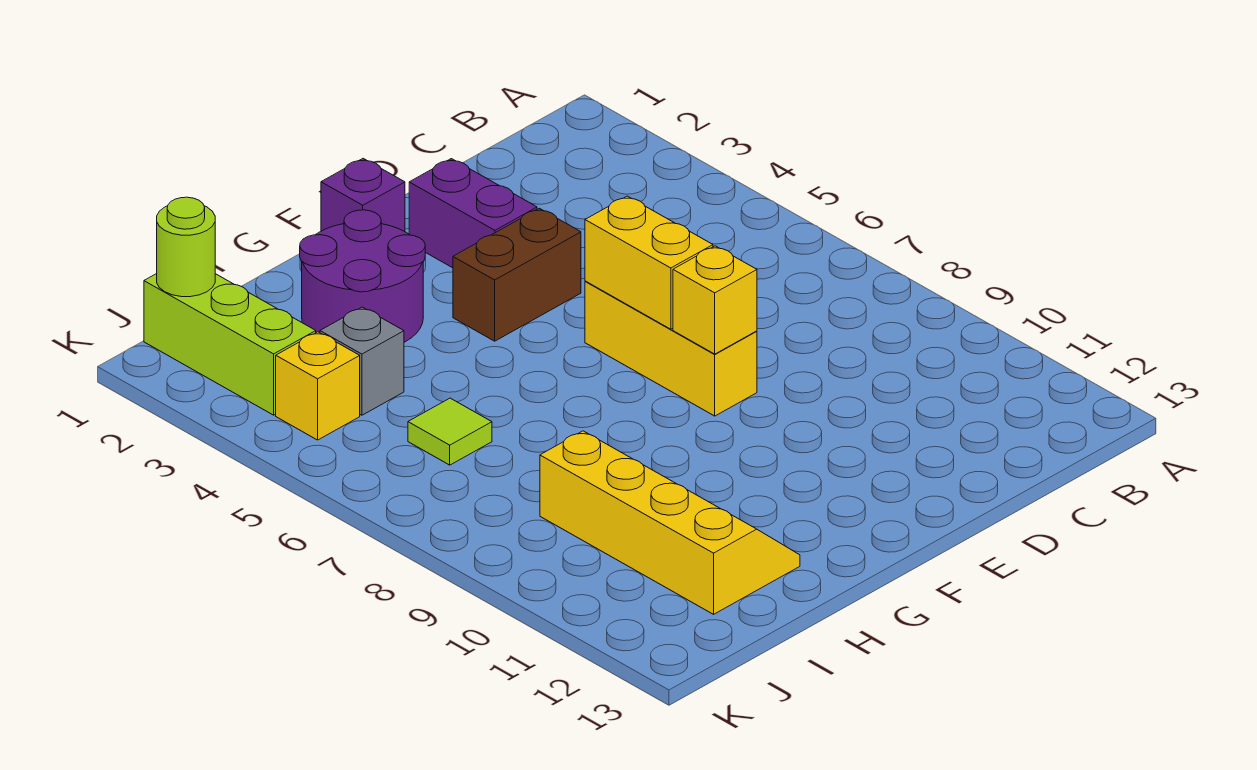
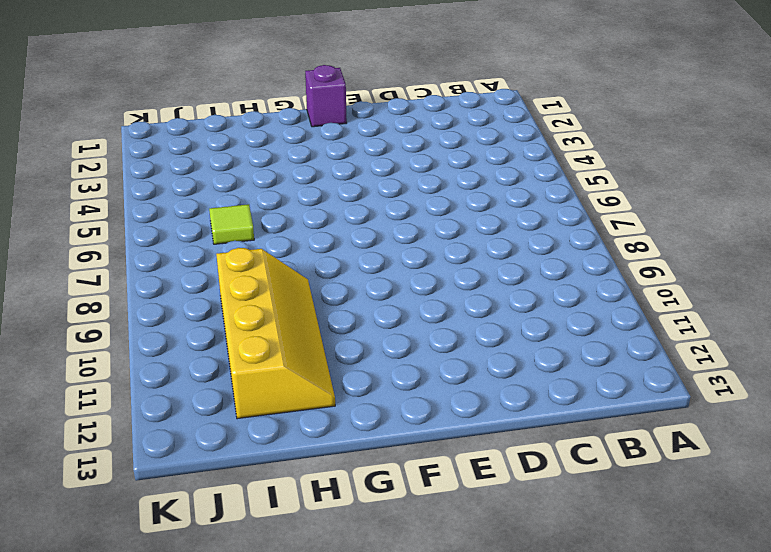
none -> purple brick E2:E3 level 1
none -> brown brick E4:F4 level 1
none -> yellow brick E6:E8 level 1

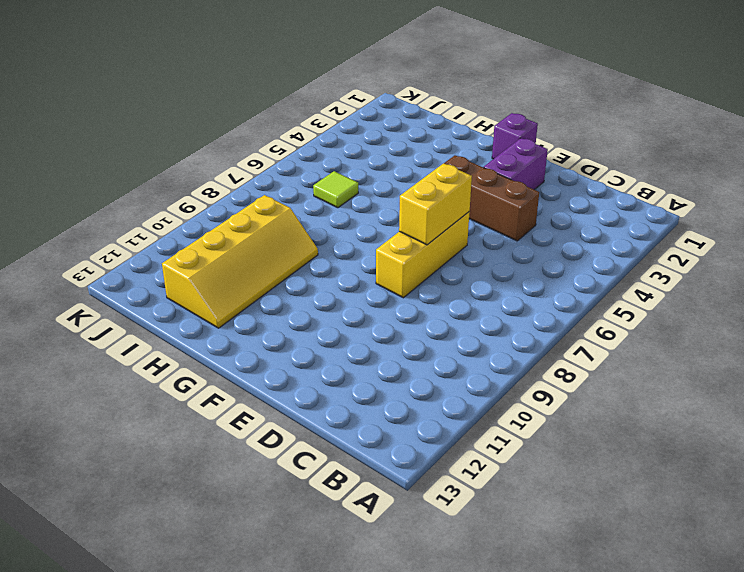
brown brick D4:F4 level 1 -> brown brick E4:F4 level 1
none -> purple round brick G2:H3 level 1
none -> grey brick I4 level 1
none -> lime brick J1:J3 level 1

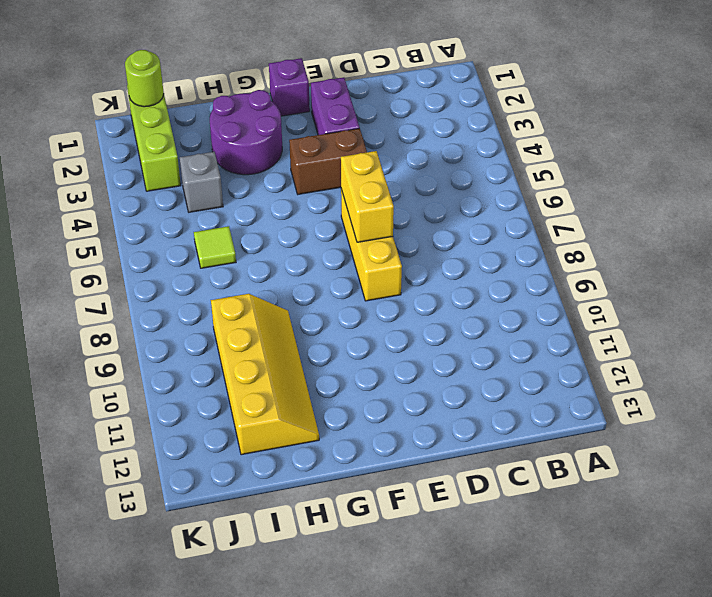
none -> yellow brick J4 level 1
none -> yellow brick E8 level 2

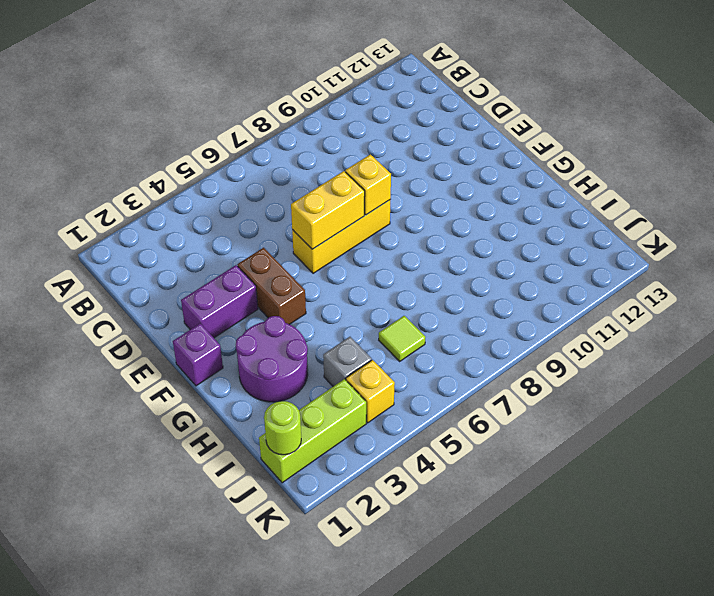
none -> yellow slope H9:I12 level 1 top I

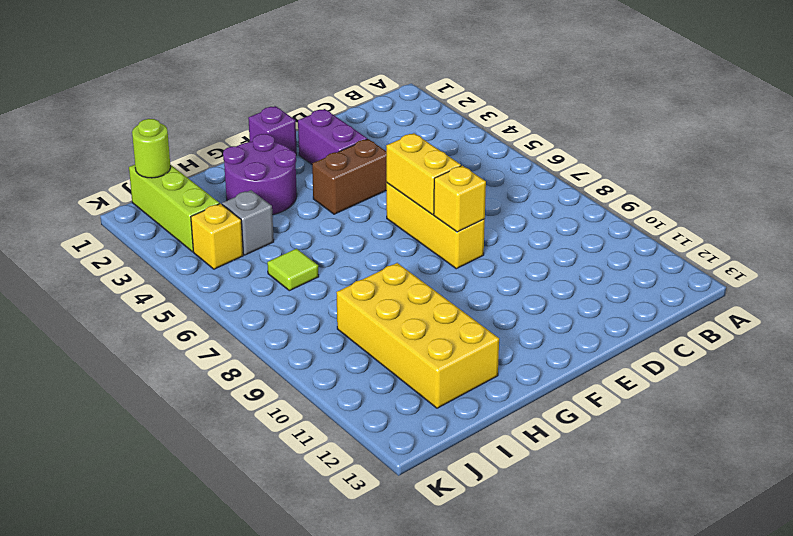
yellow brick H9:I12 level 1 -> yellow slope H9:I12 level 1 top I

